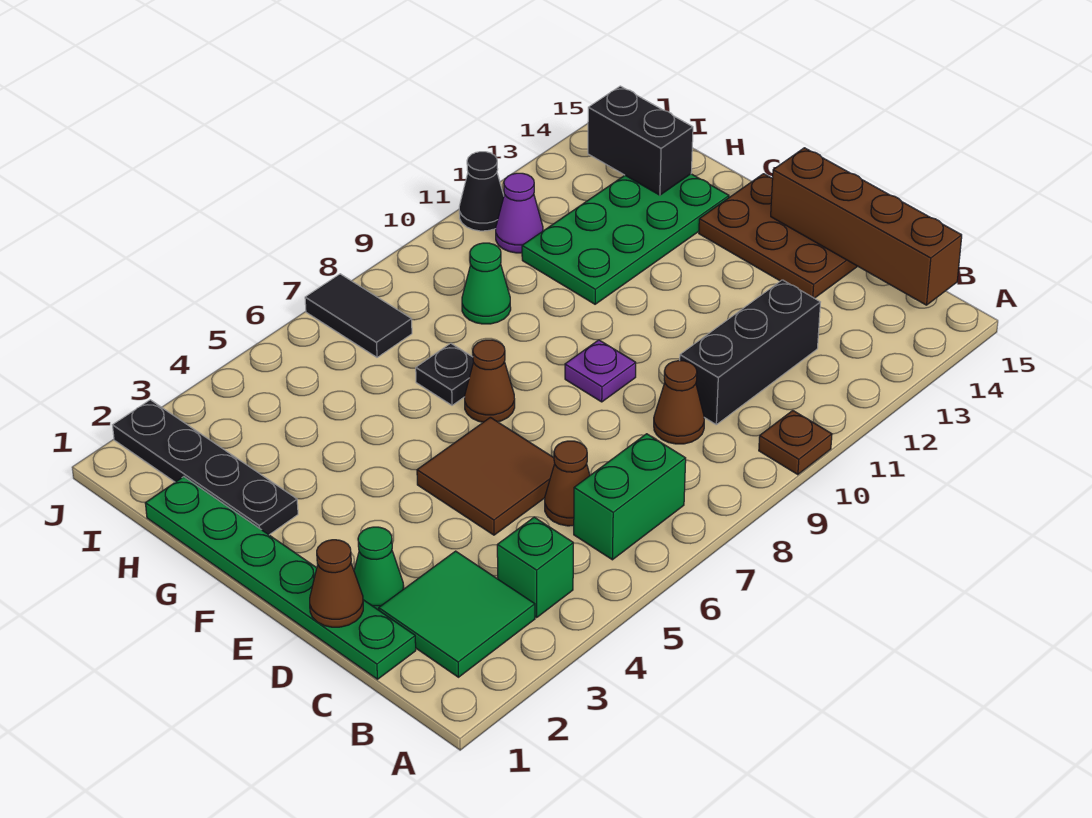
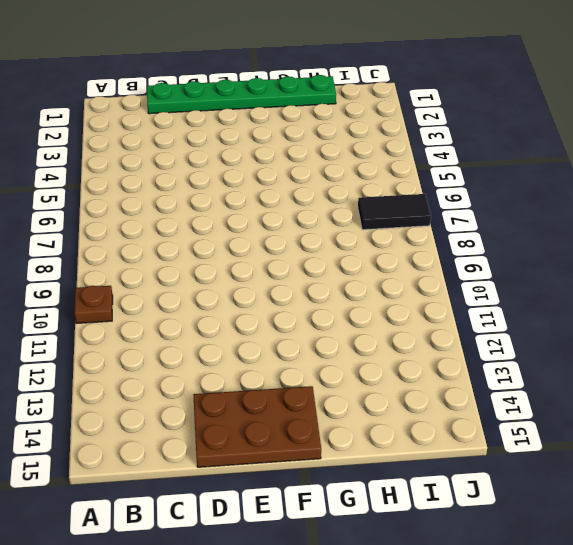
none -> green tile B2:C3 level 1
none -> green brick B4 level 1
none -> green brick B6:B7 level 1

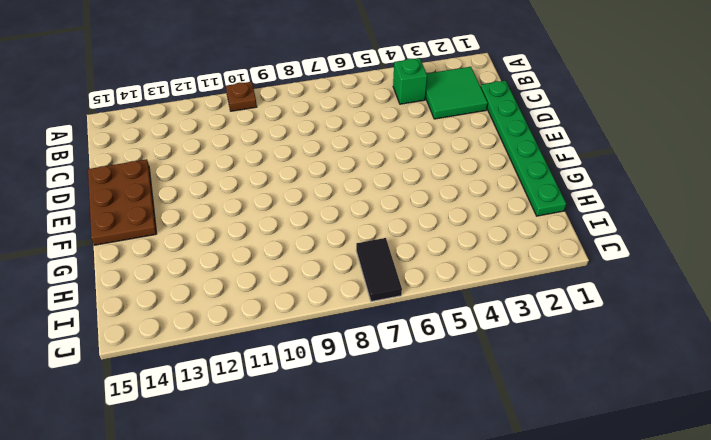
none -> green brick B6:B7 level 1
none -> brown cone C6 level 1
none -> brown cone C9 level 1

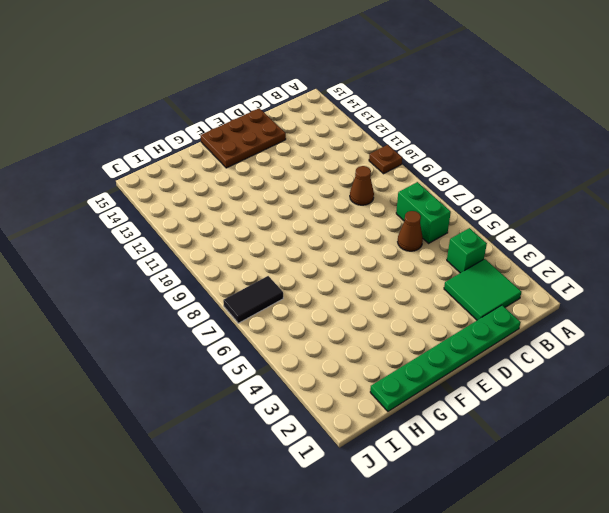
none -> black brick C10:C12 level 1
none -> green cone D2 level 1
none -> brown tile D5:E6 level 1

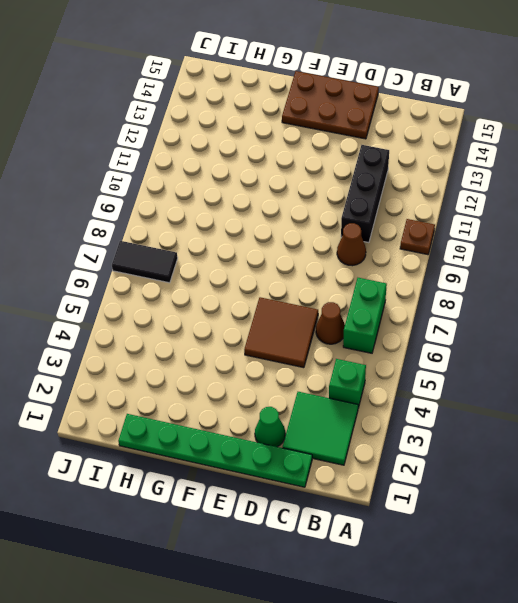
none -> purple plate E9 level 1
none -> brown cone F7 level 1
none -> black plate G2:J2 level 1

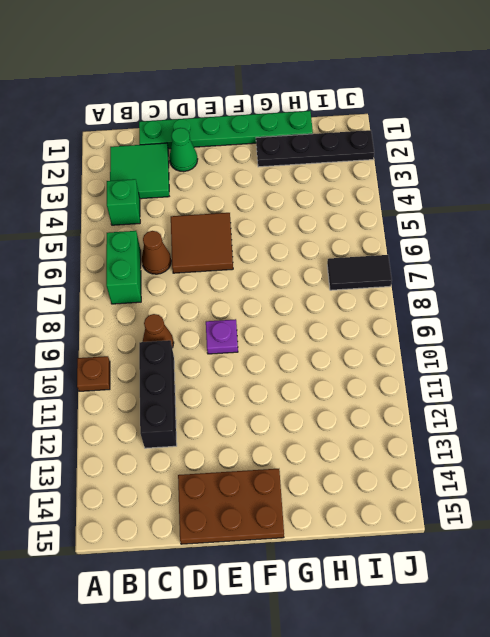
none -> brown cone F7 level 1
none -> black plate G7 level 1
none -> green plate G11:H14 level 1

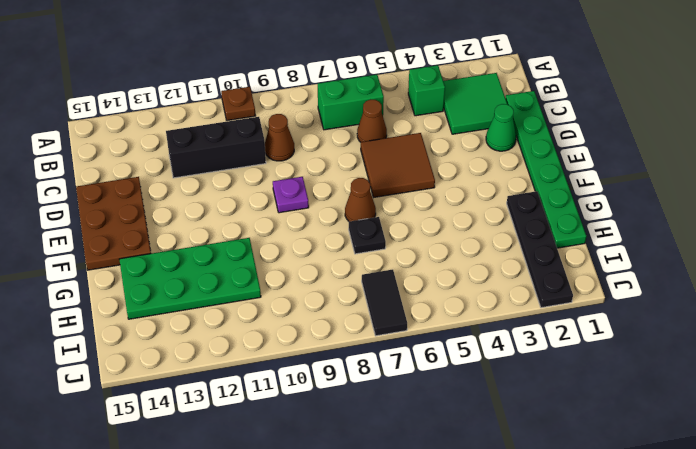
none -> green cone H9 level 1
none -> purple cone I11 level 1
none -> black cone J11 level 1

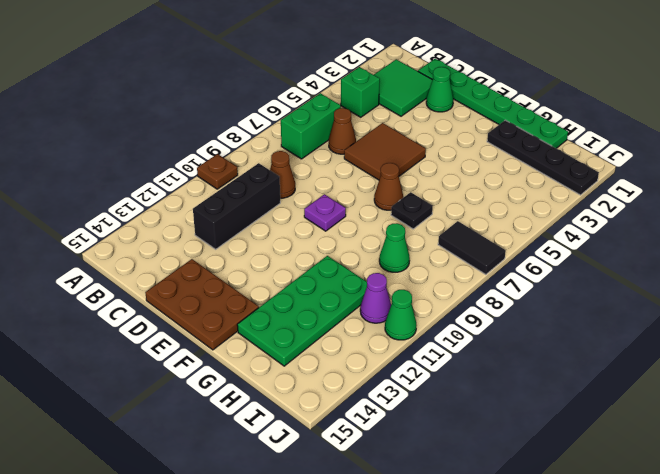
green cone J11 level 1 -> black cone J11 level 1
none -> brown brick B15:E15 level 2
none -> brown cone D1 level 2
none -> black brick H14:I14 level 2

